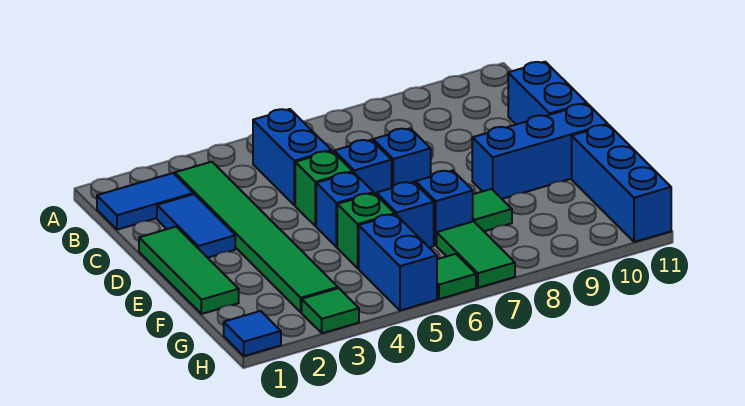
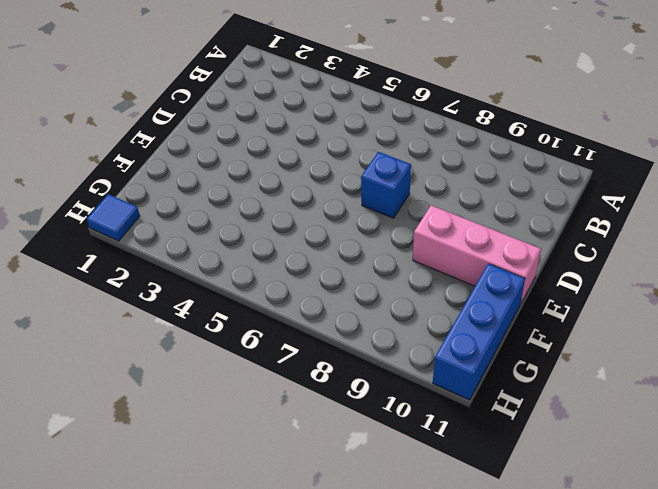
pink brick E9:E11 level 1 -> blue brick E9:E11 level 1
none -> blue tile B1:B2 level 1
none -> green tile B3:G3 level 1
none -> blue brick B5:C5 level 1

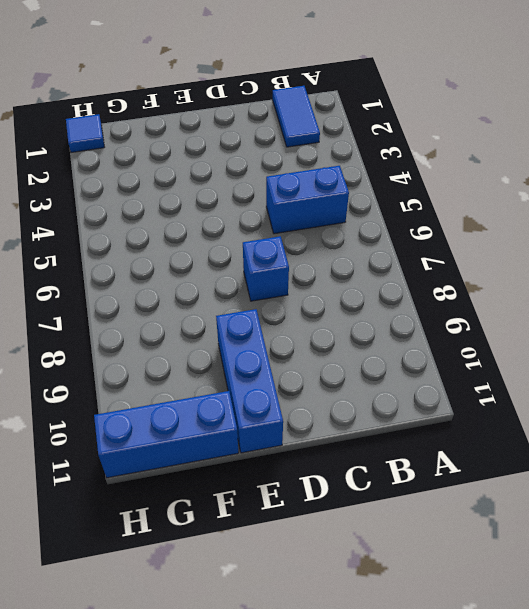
none -> green tile B3:G3 level 1
none -> blue tile C2:D2 level 1
none -> blue brick C11:D11 level 1

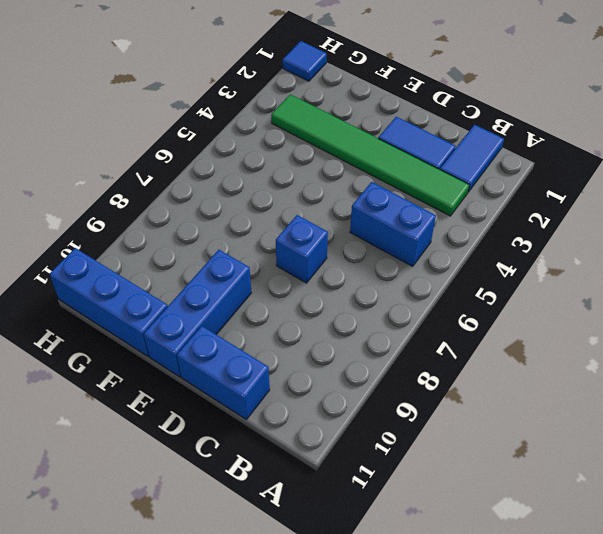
none -> green tile D1:F1 level 1
none -> green brick D5 level 1
none -> blue brick D6 level 1

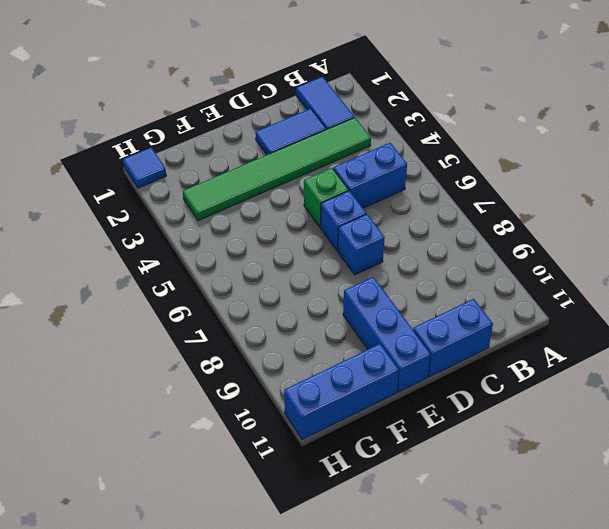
none -> green tile D1:F1 level 1
none -> blue brick E5 level 1
none -> green brick F5 level 1

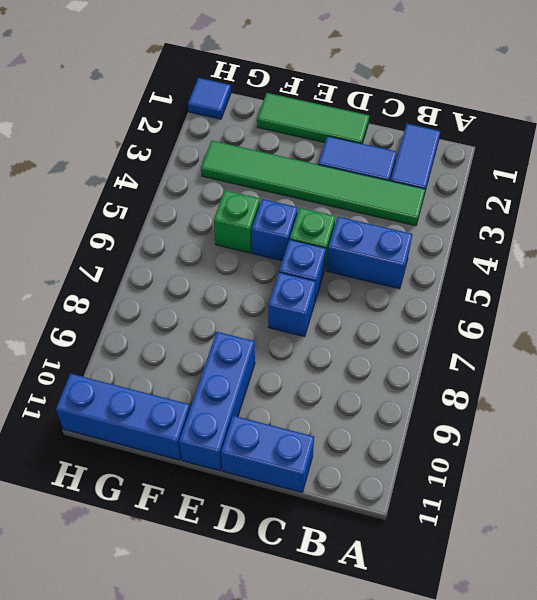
none -> blue brick F6 level 1
none -> blue brick F7 level 1
none -> green tile F8 level 1

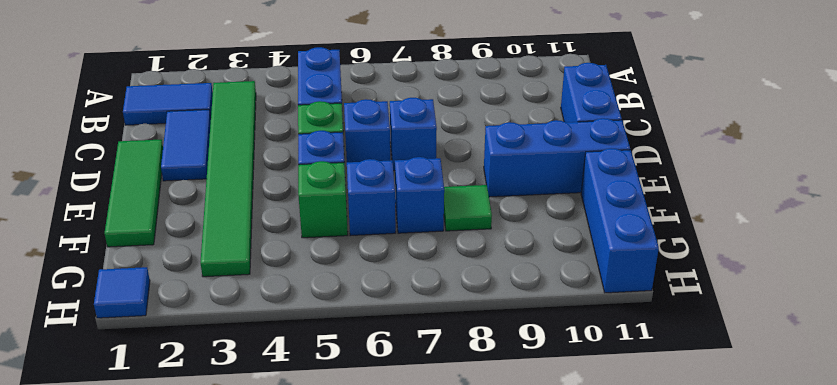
none -> blue brick G5:H5 level 1
none -> green tile G7:H7 level 1
none -> green tile H3 level 1

